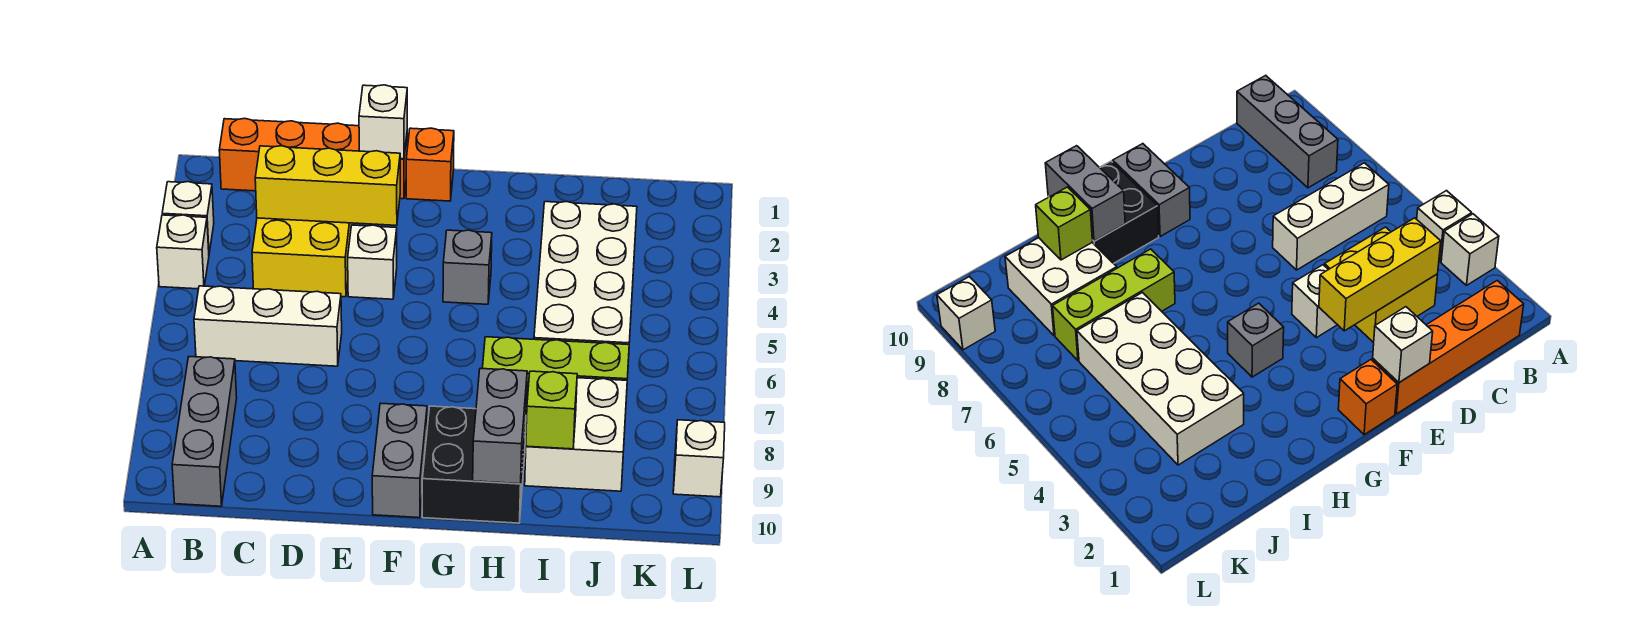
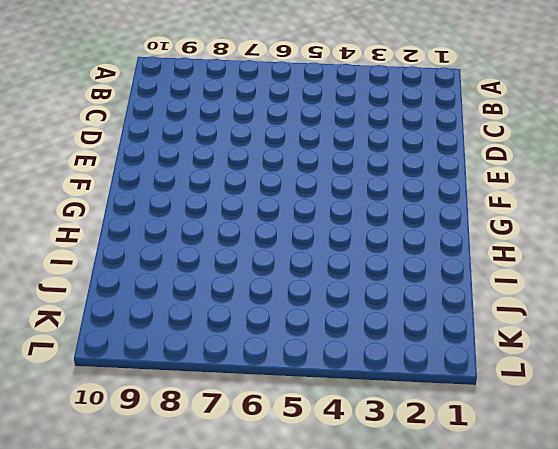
none -> white brick A3 level 1
none -> white brick A4 level 1
none -> orange brick B1:E1 level 1

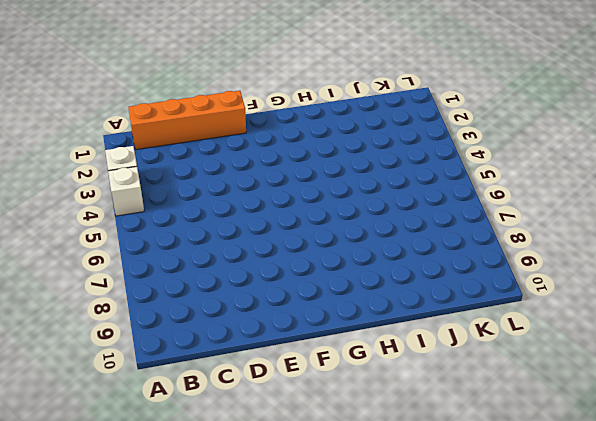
none -> white brick B6:D6 level 1
none -> grey brick B8:B10 level 1
none -> yellow brick C3:D4 level 1

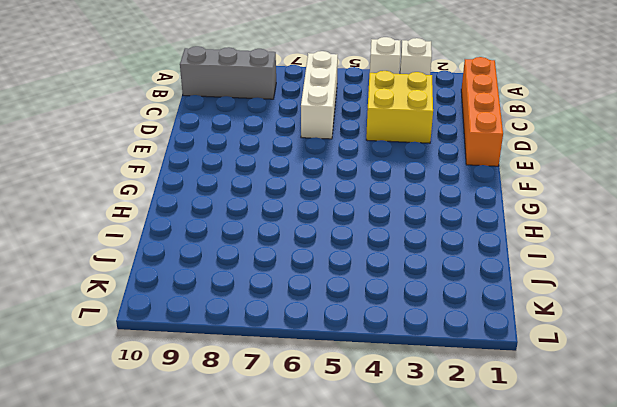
none -> white brick E4 level 1
none -> orange brick F1 level 1
none -> grey brick F9:F10 level 1

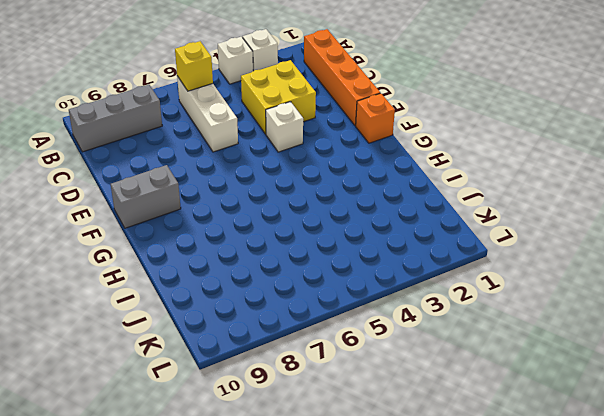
yellow brick B6 level 2 -> none
none -> grey brick G4 level 1
none -> black brick G9:H10 level 1
none -> lime brick H7:J7 level 1

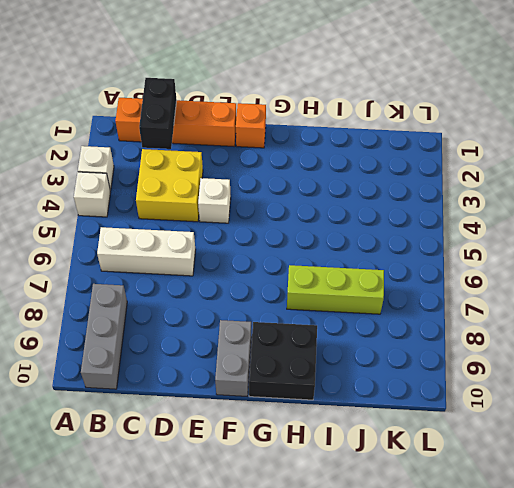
black brick C1:C2 level 2 -> none
none -> grey brick G4 level 1
none -> white brick I3:J6 level 1
none -> white brick I8:J9 level 1

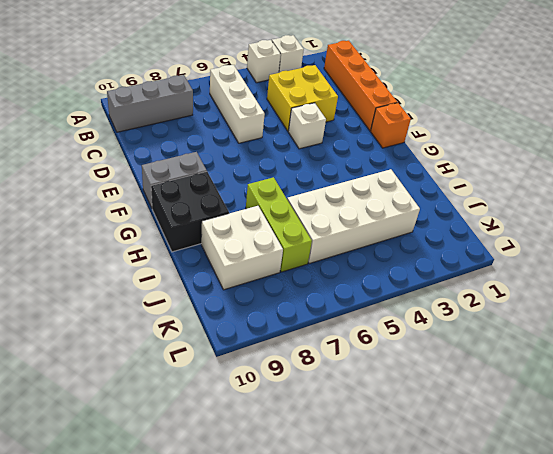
none -> grey brick G4 level 1
none -> white brick L9 level 1
none -> yellow brick C3:E3 level 2

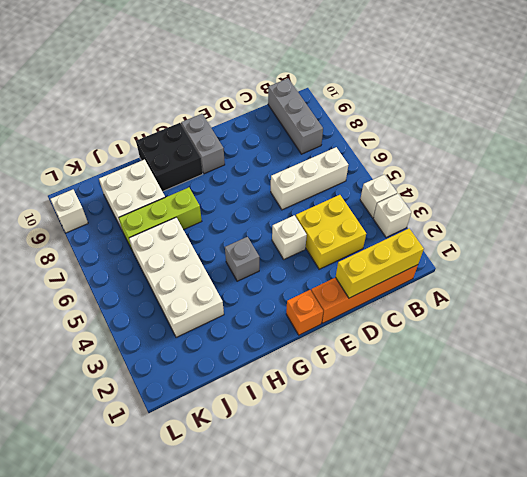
yellow brick B1:D1 level 2 -> yellow brick C3:E3 level 2
none -> white brick E1 level 2
none -> grey brick H9:H10 level 2
none -> lime brick I9 level 2

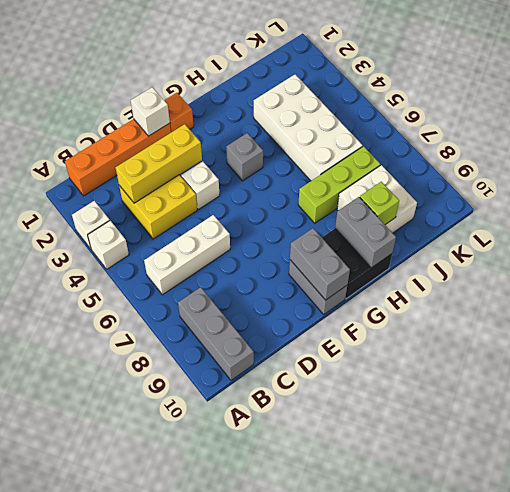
grey brick F9:F10 level 2 -> none
none -> white brick L9 level 1

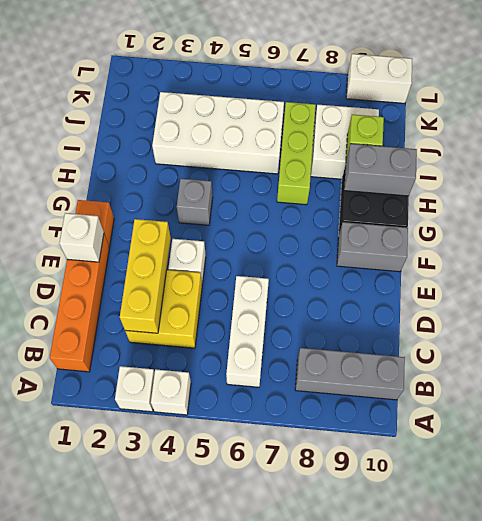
white brick L9:L10 level 1 -> white brick L9 level 1

